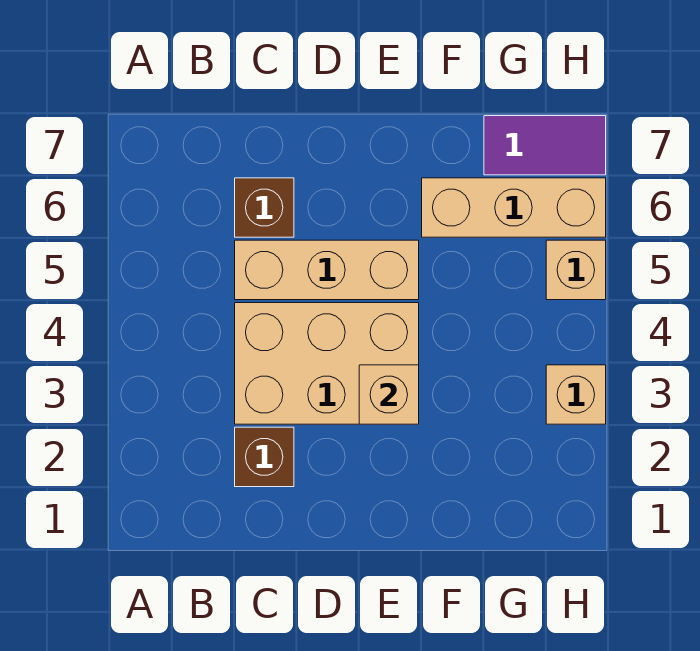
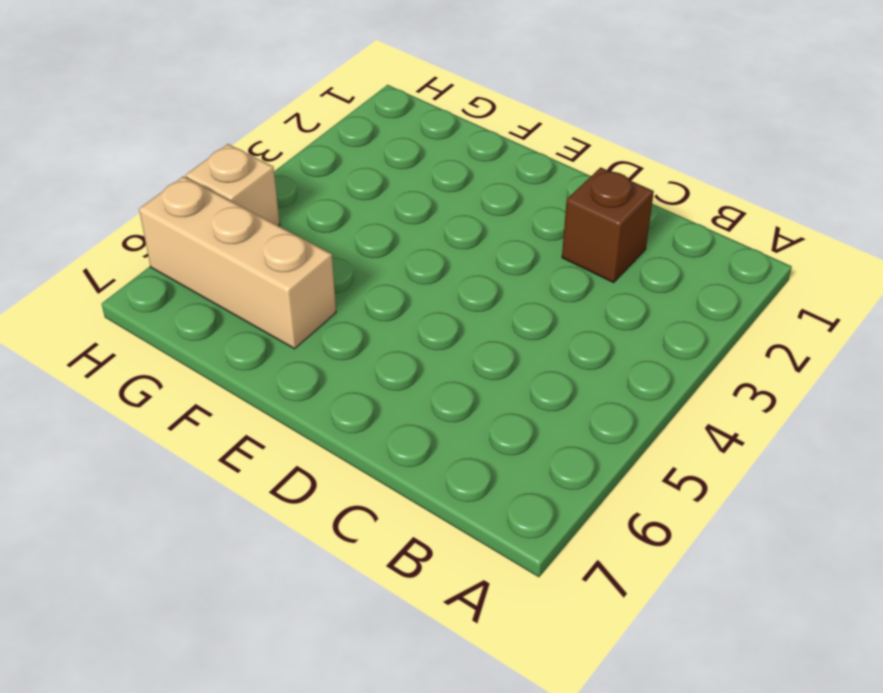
none -> tan brick C3:E4 level 1
none -> tan brick C5:E5 level 1

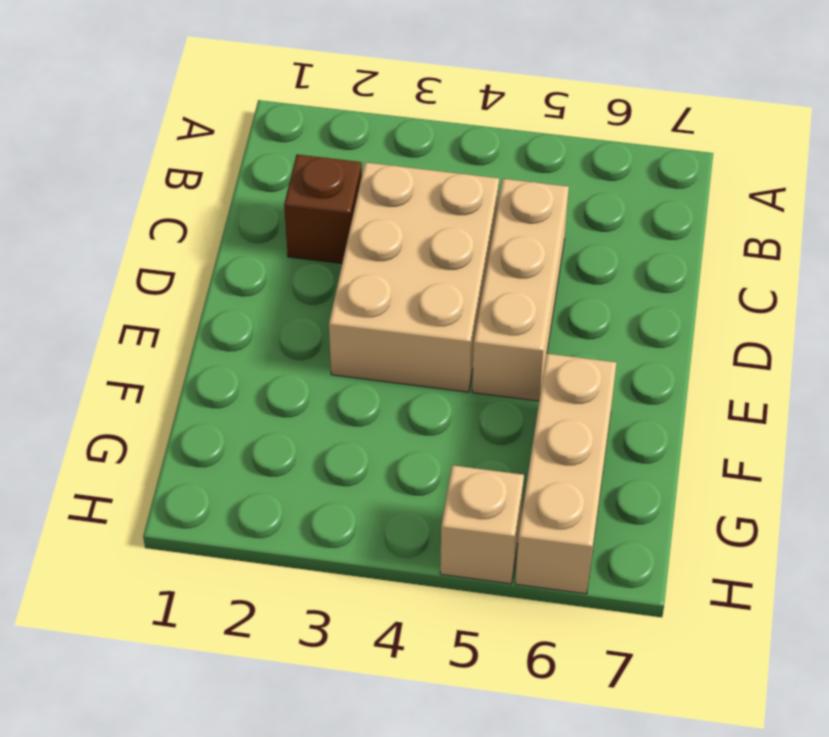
none -> brown brick C6 level 1
none -> purple tile G7:H7 level 1

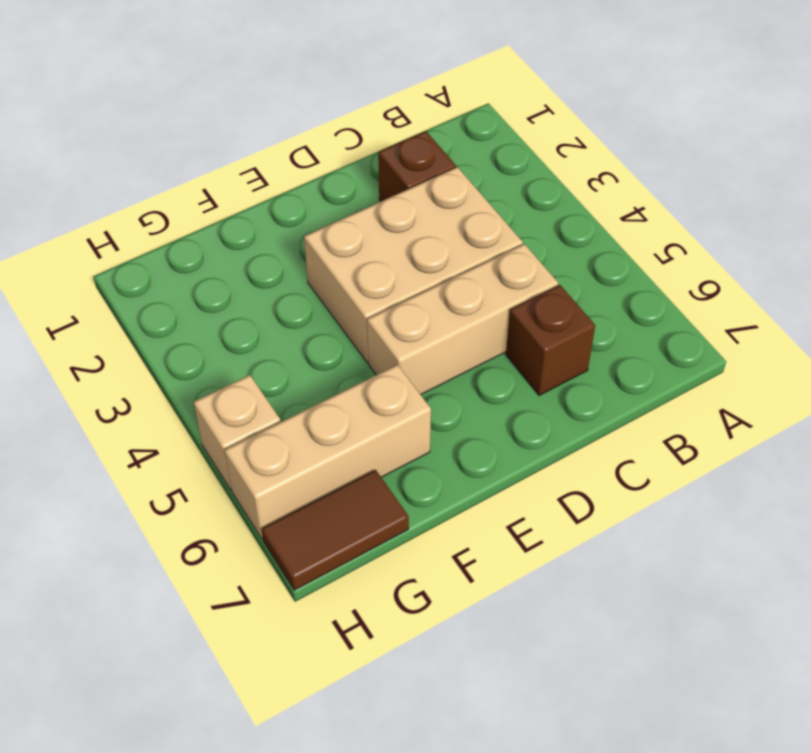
brown tile G7:H7 level 1 -> purple tile G7:H7 level 1
none -> tan brick H3 level 1
none -> tan brick E3 level 2

